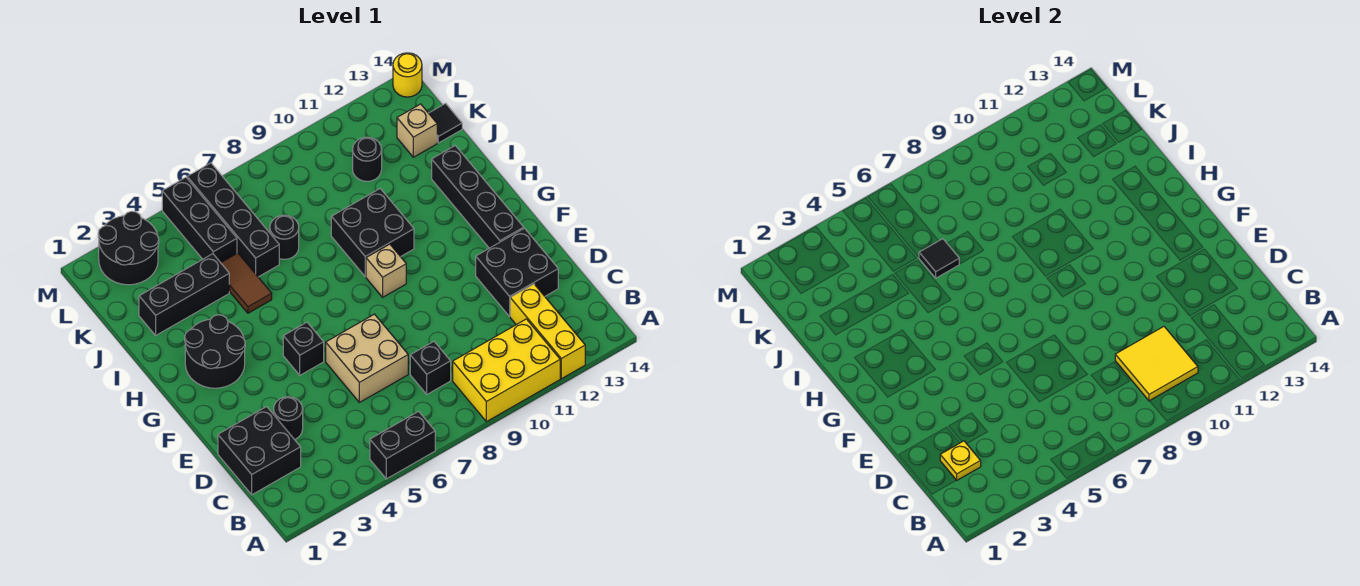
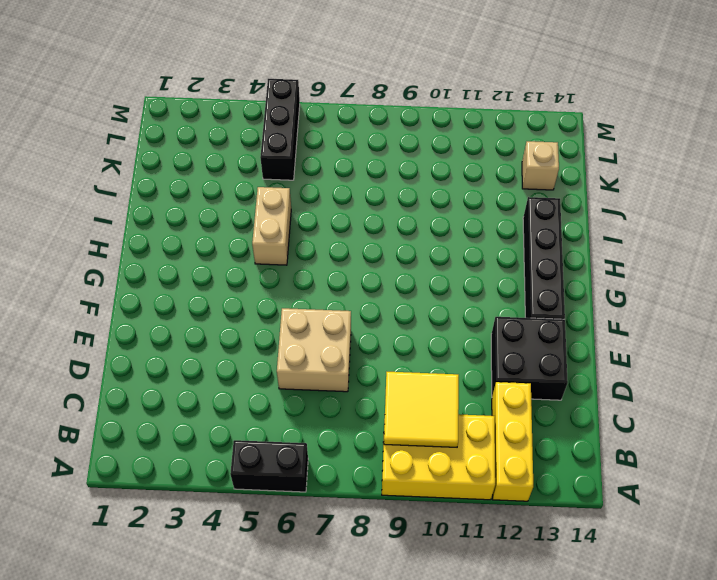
tan brick H5:I5 level 1 -> brown tile I5:J5 level 1
none -> black brick C1:D2 level 1
none -> black brick C8 level 1
none -> black round brick D3 level 1

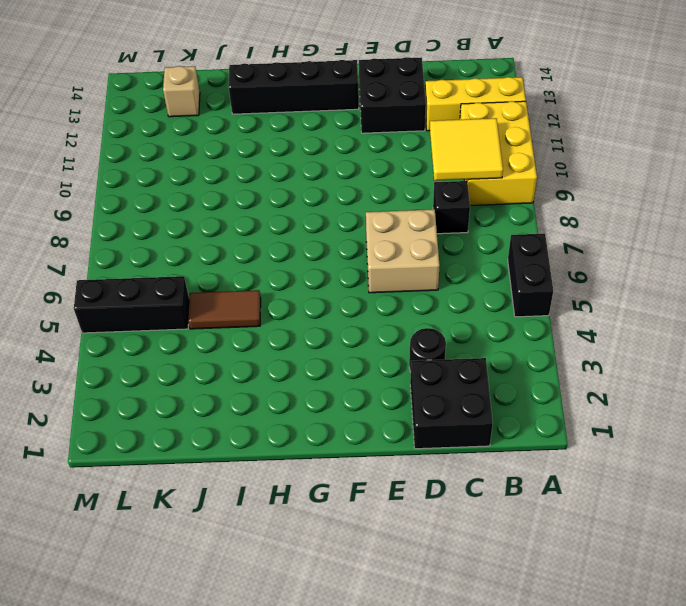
none -> black brick F5 level 1
none -> black round brick G2:H3 level 1
none -> tan brick G9 level 1

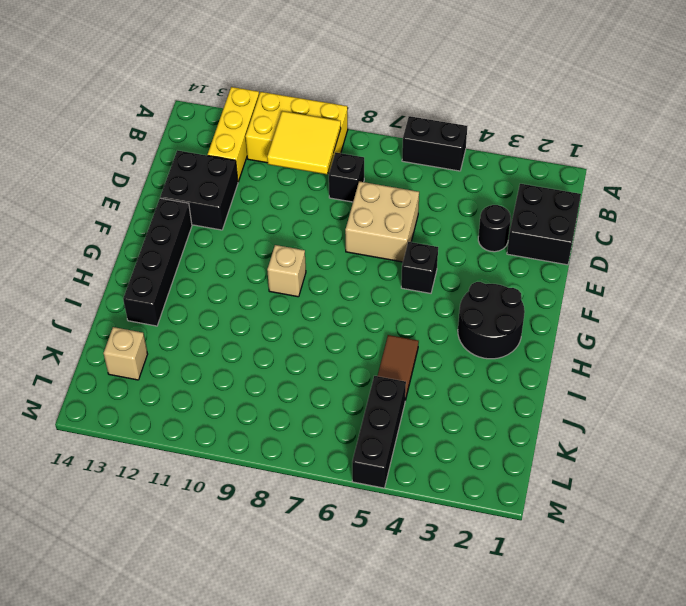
none -> black brick H9:I10 level 1
none -> black brick J2:J4 level 1
none -> black brick J6:M6 level 1

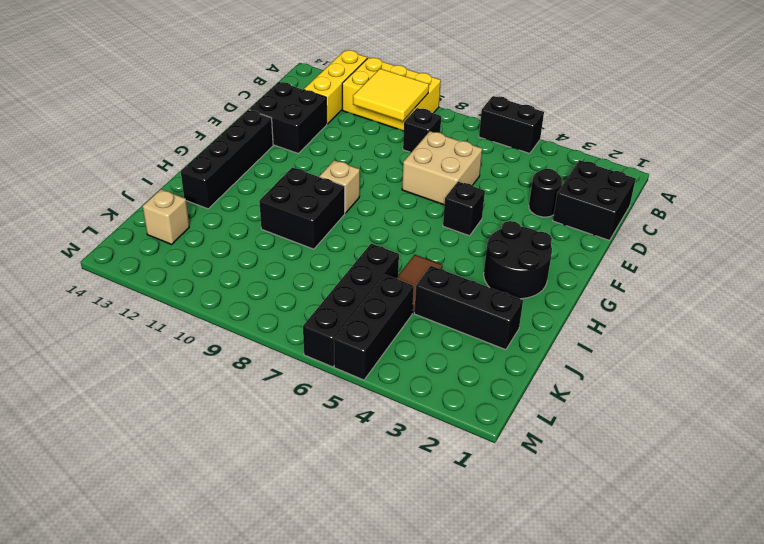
none -> black round brick J7 level 1
none -> black round brick K11 level 1
none -> black tile K14 level 1

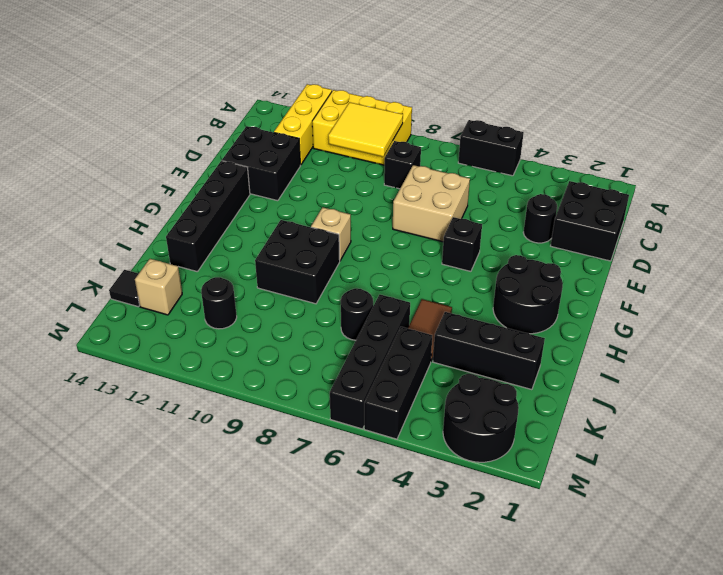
none -> yellow round brick M14 level 1
none -> yellow plate C2 level 2
none -> black tile J6 level 2

